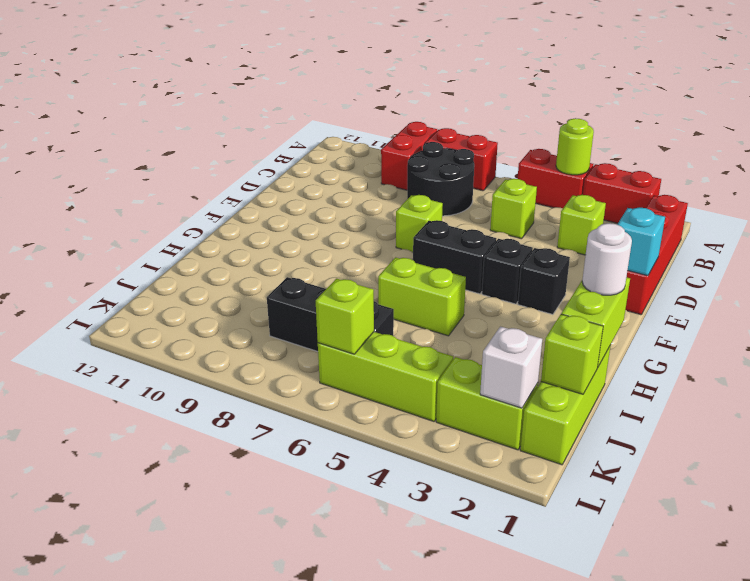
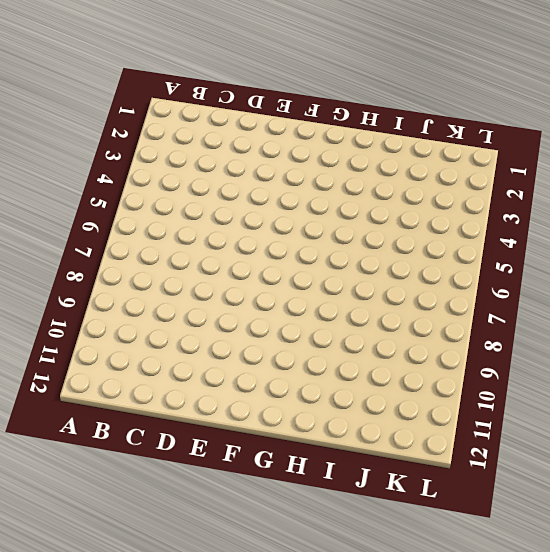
none -> red brick A2:A3 level 1
none -> red brick A4:A5 level 1
none -> red brick A7:A8 level 1

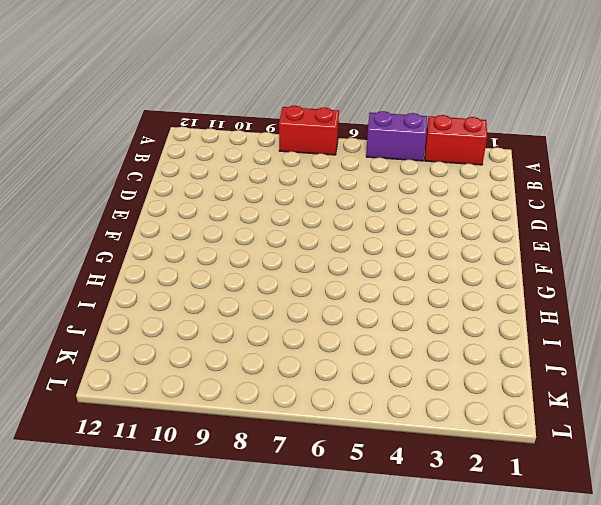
purple brick A4:A5 level 1 -> red brick A4:A5 level 1
none -> red brick A9:B9 level 1
none -> red brick B1:E1 level 1
none -> black round brick B7:C8 level 1

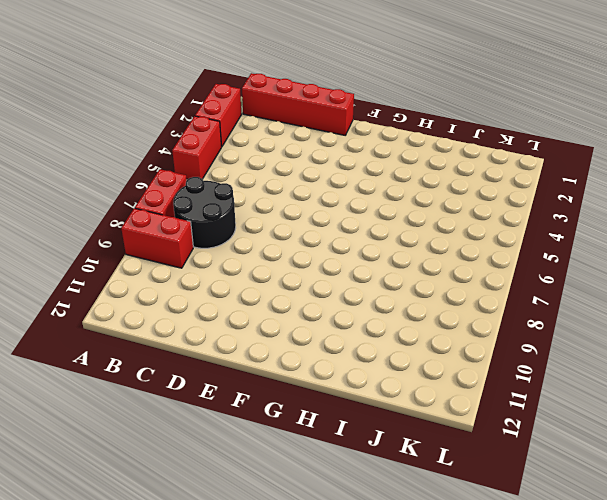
none -> lime brick C3 level 1
none -> lime brick C5 level 1
none -> lime brick E7 level 1

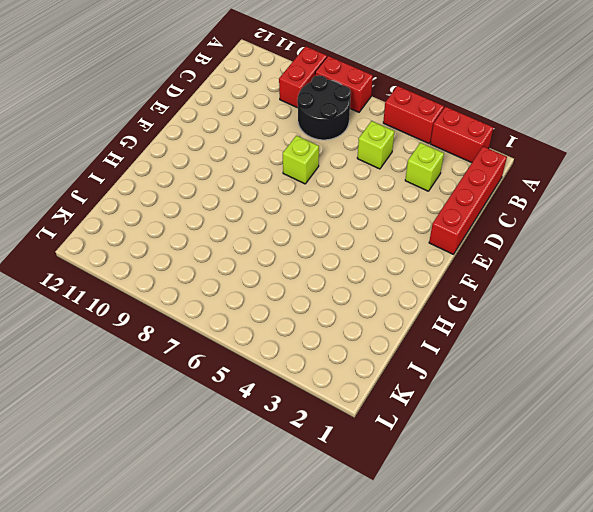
none -> black brick F3 level 1
none -> black brick F4 level 1
none -> black brick F5:F6 level 1

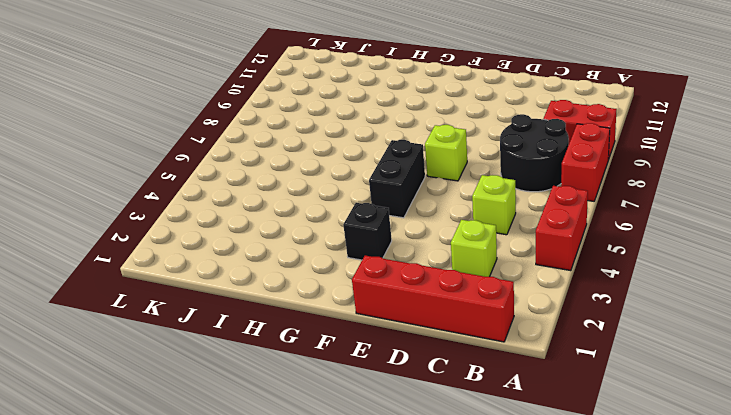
none -> red brick A2:A3 level 1
none -> black brick F4 level 1
none -> lime brick H5:H6 level 1

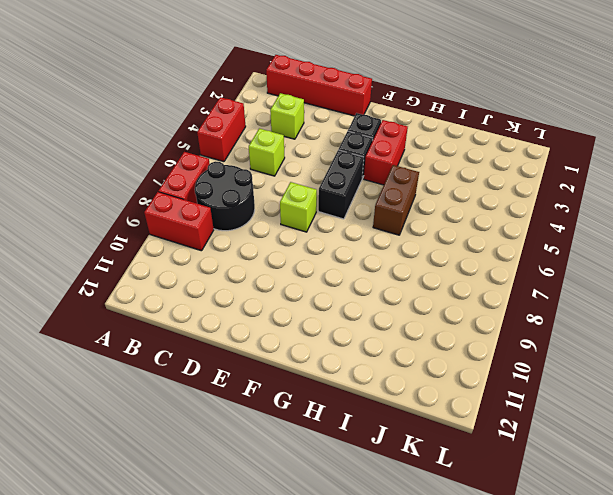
red brick G3:G4 level 1 -> red brick A2:A3 level 1
brown brick H5:H6 level 1 -> lime brick H5:H6 level 1
none -> lime brick I1:K1 level 1
none -> black brick J6:J8 level 1
none -> lime brick K2:K3 level 1

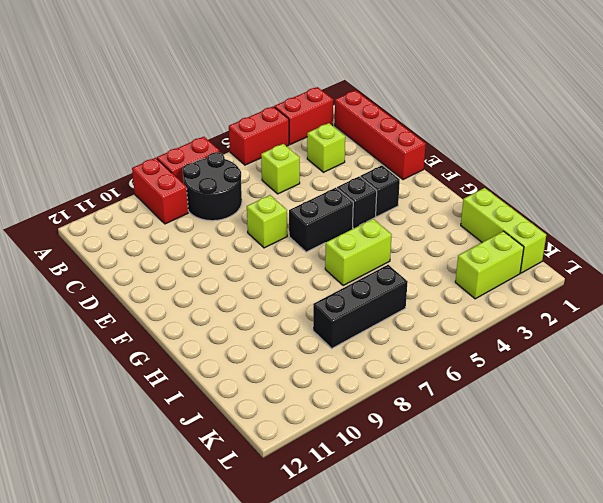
none -> lime brick K4:K6 level 1
none -> lime round brick A4 level 2
none -> cyan brick E1 level 2

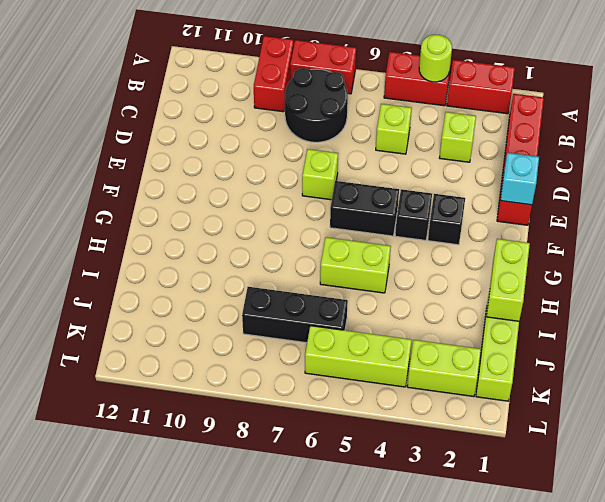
none -> lime brick J1 level 2
none -> white brick K2 level 2
none -> lime brick K6 level 2

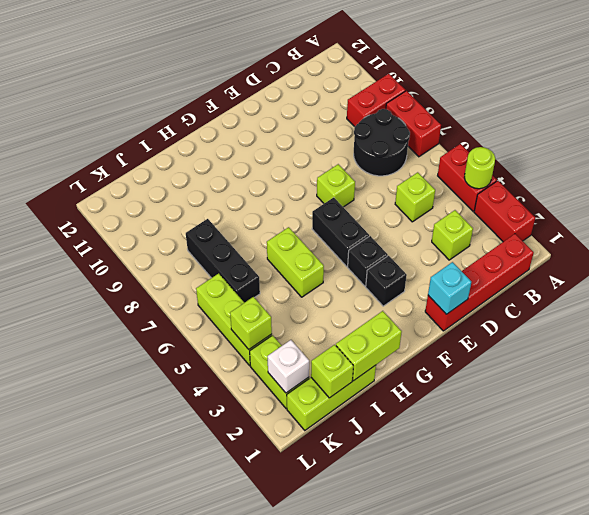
lime brick K4 level 2 -> lime brick K6 level 2
none -> white round brick H1 level 3

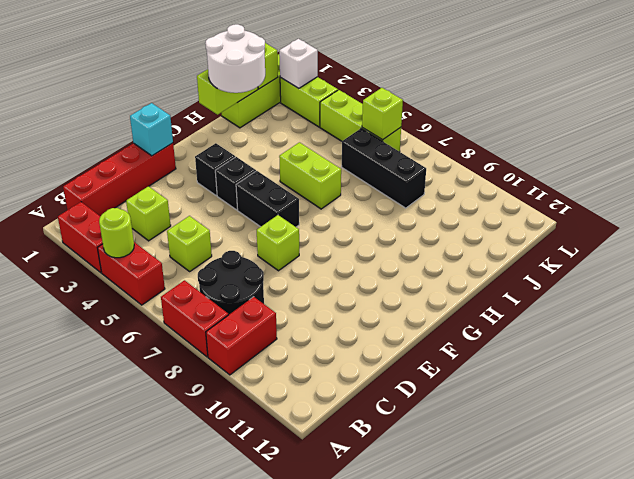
white round brick H1:I2 level 3 -> white round brick H1 level 3

